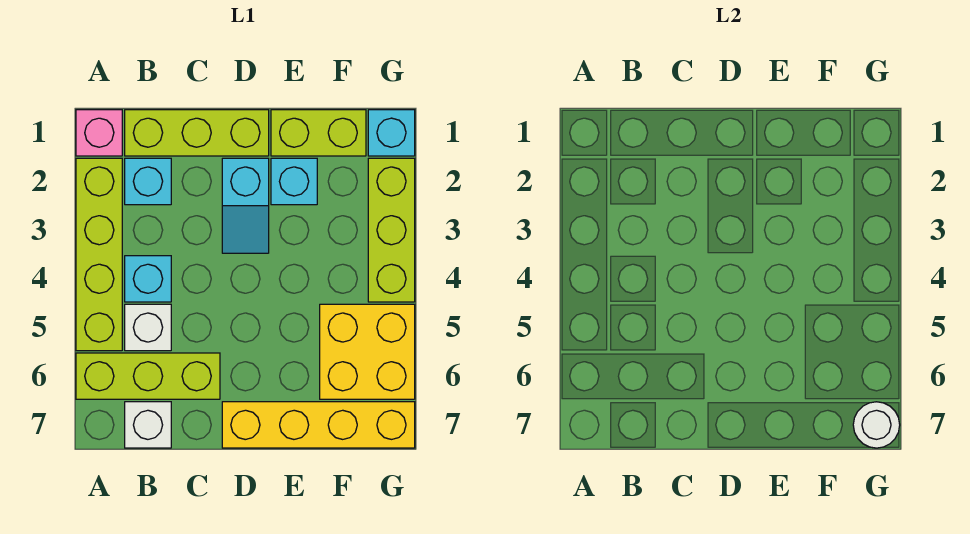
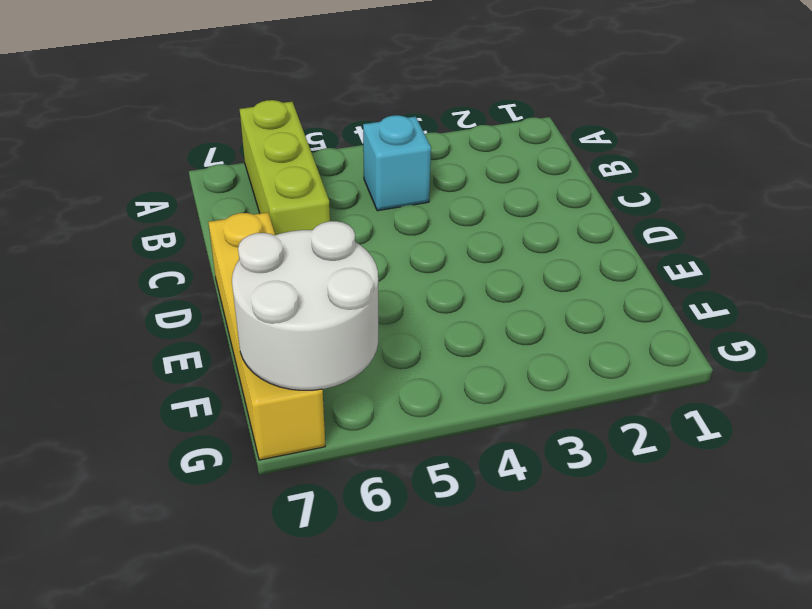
white round brick F6:G7 level 2 -> white round brick G7 level 2
none -> pink brick A1 level 1
none -> lime brick A2:A5 level 1
none -> lime brick B1:D1 level 1

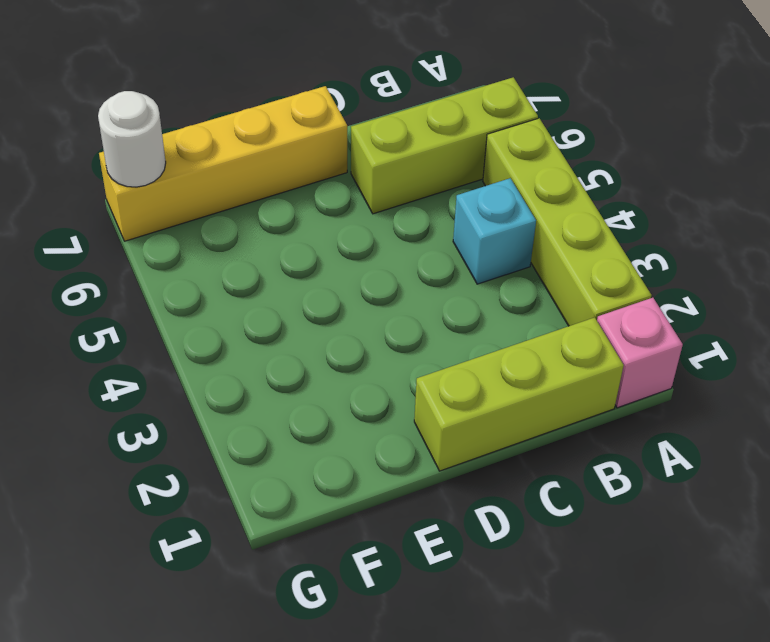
none -> cyan brick B2 level 1
none -> white brick B5 level 1
none -> white brick B7 level 1

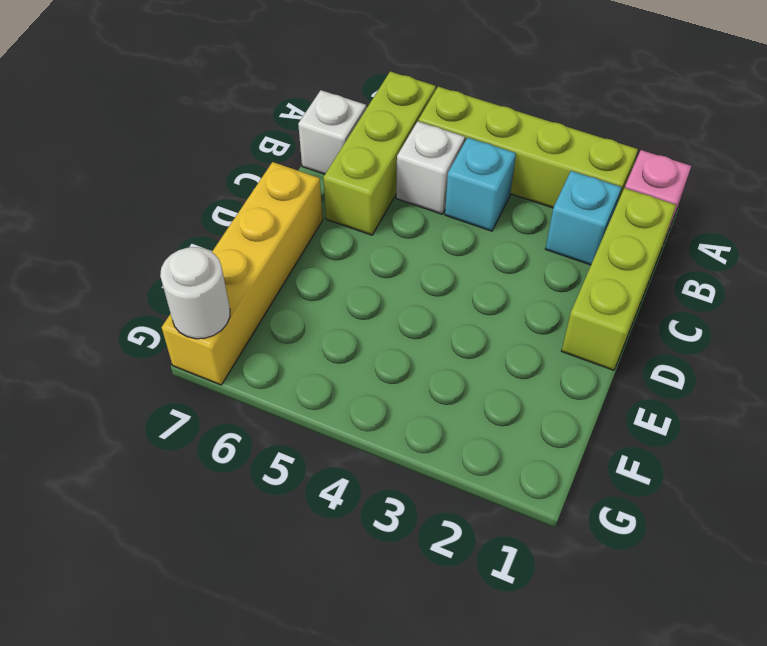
none -> cyan slope D2:D3 level 1 top 2
none -> lime brick E1:F1 level 1
none -> cyan brick E2 level 1

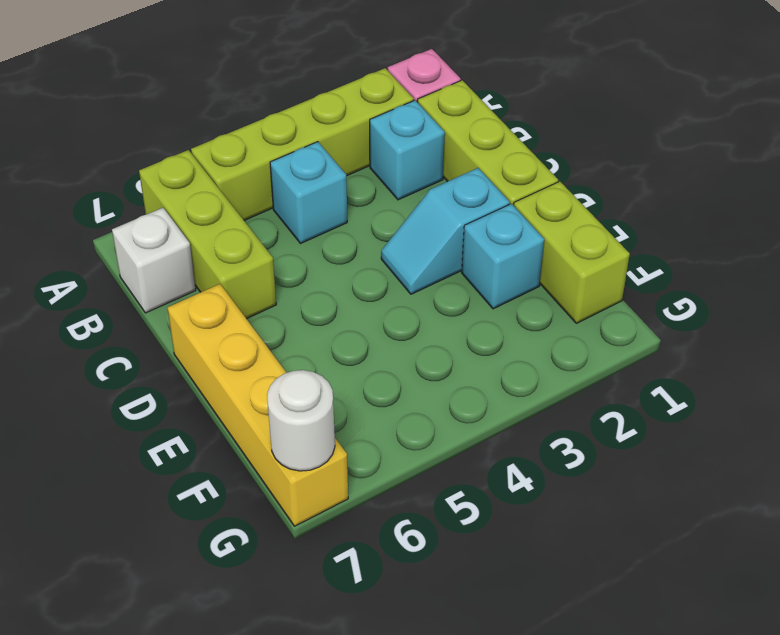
none -> white brick B5 level 1
none -> yellow brick F5:G6 level 1
none -> cyan brick G1 level 1

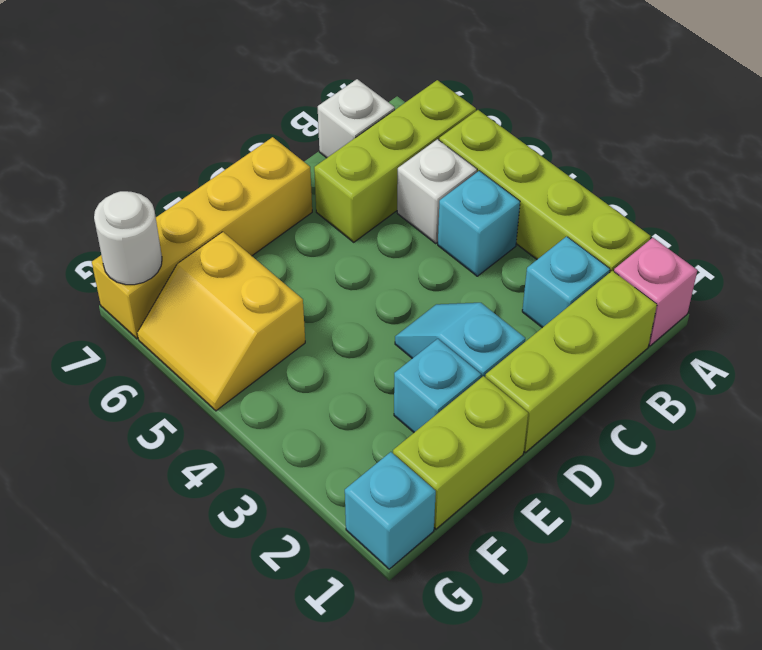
yellow slope F5:G6 level 1 top F -> yellow brick F5:G6 level 1
none -> lime brick G2:G4 level 1

